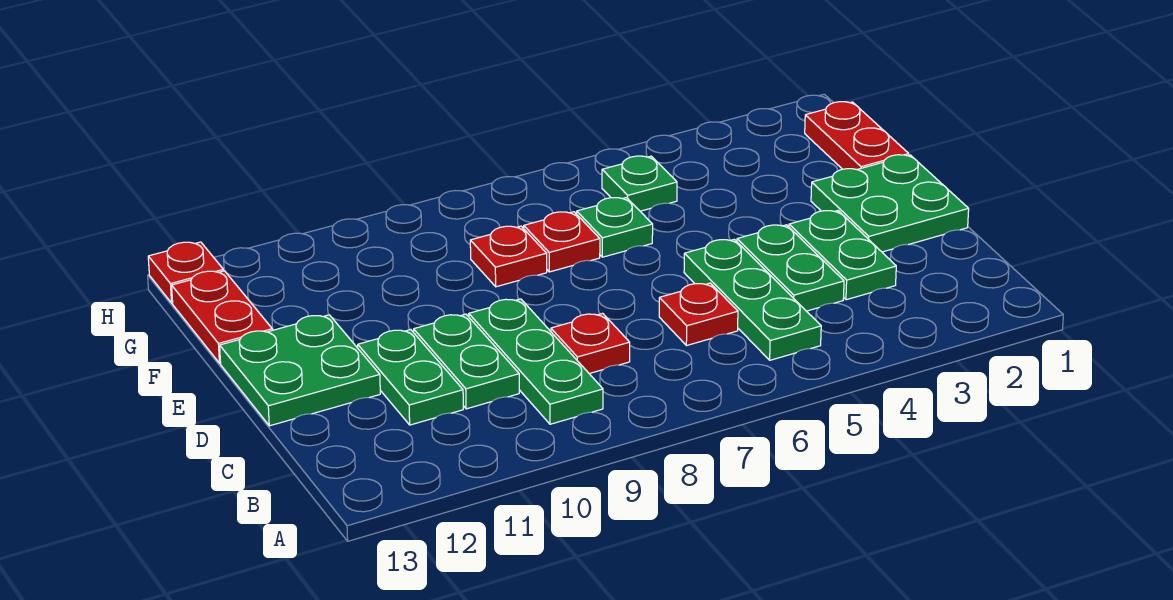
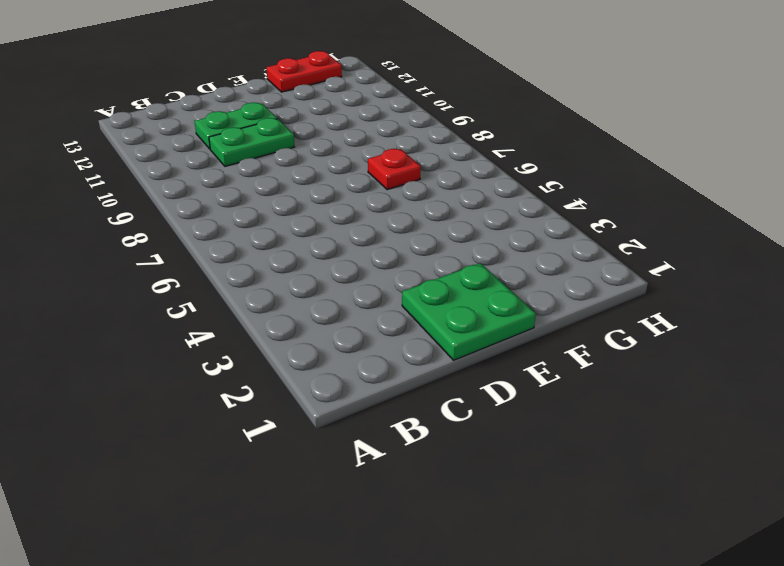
none -> green plate B5:D5 level 1
none -> green plate B9:D9 level 1
none -> green plate C3:D3 level 1

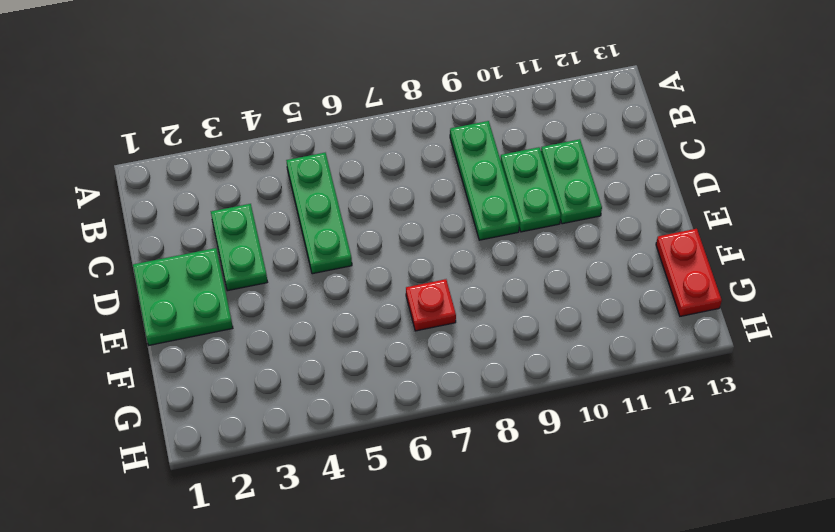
none -> green plate C4:D4 level 1
none -> red plate C6 level 1
none -> red plate C8 level 1

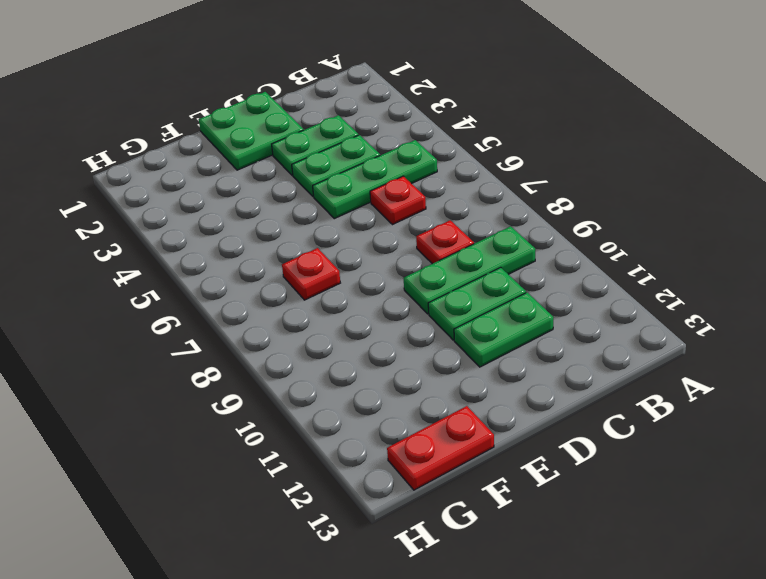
none -> green plate D12:E13 level 1
none -> red plate F1:G1 level 1
none -> green plate F6 level 1

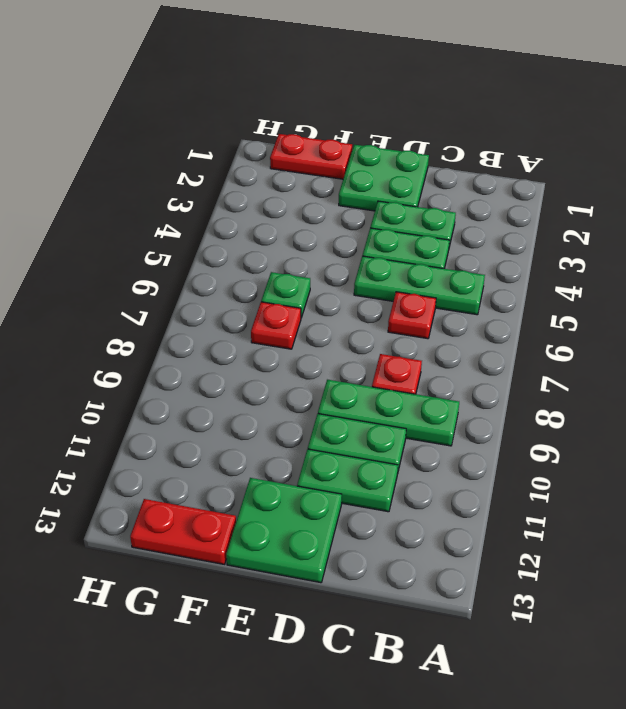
none -> red plate F8 level 1
none -> green plate G5 level 1
none -> red plate H13 level 1

